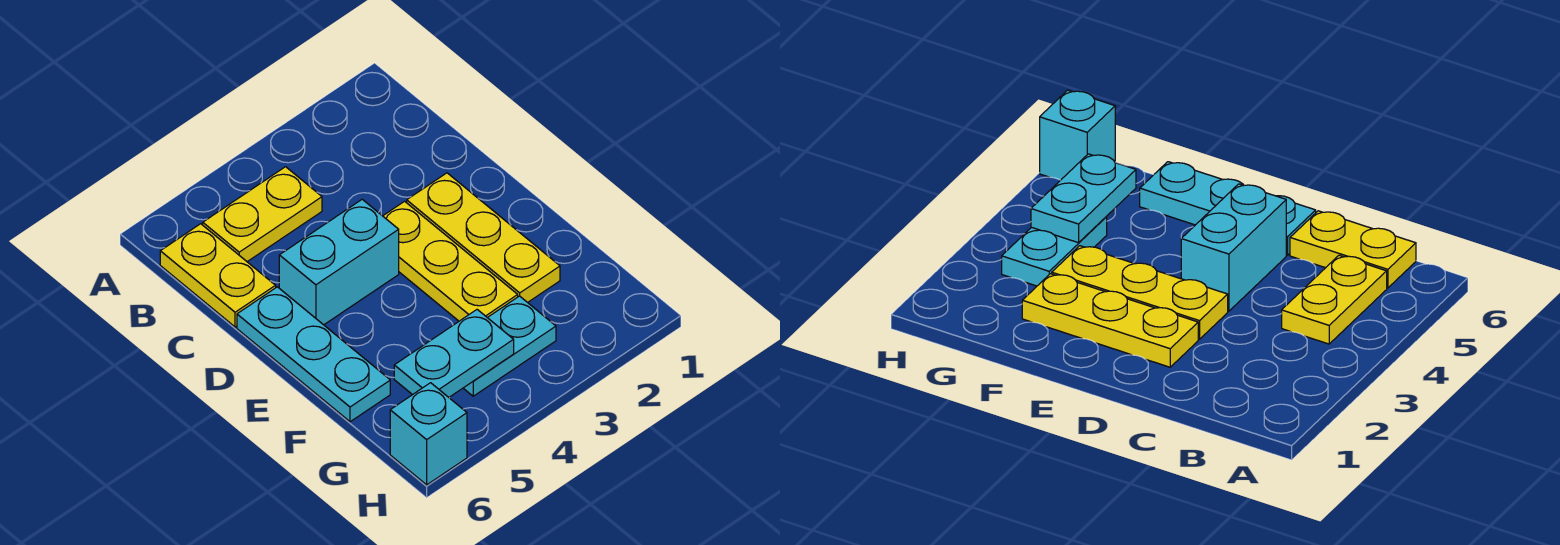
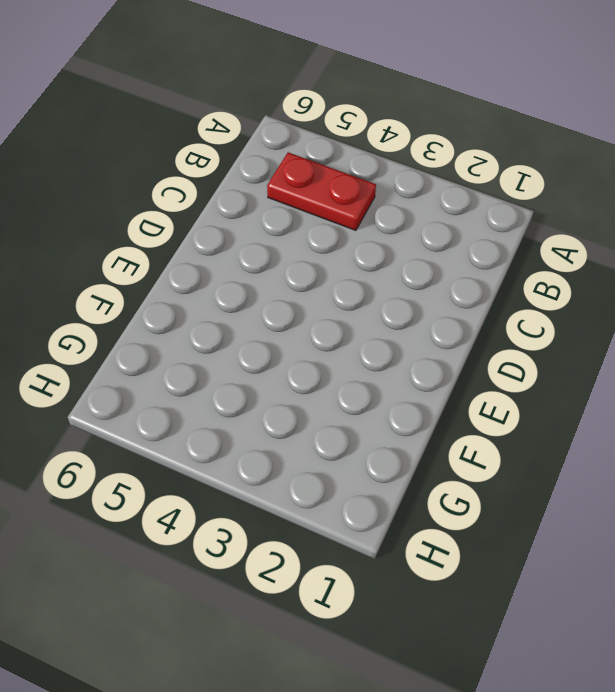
red plate B4:B5 level 1 -> yellow plate B4:B5 level 1
none -> yellow plate B6:C6 level 1
none -> yellow plate D2:F2 level 1

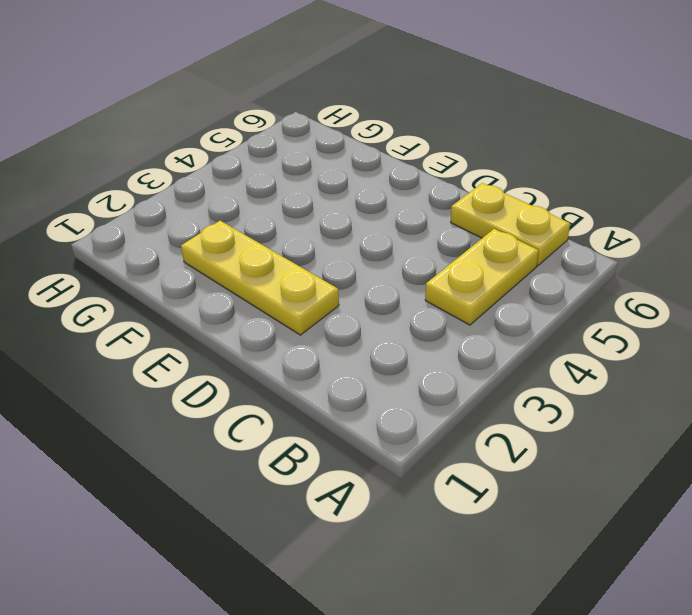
none -> yellow plate D3:F3 level 1
none -> cyan brick D4:D5 level 1

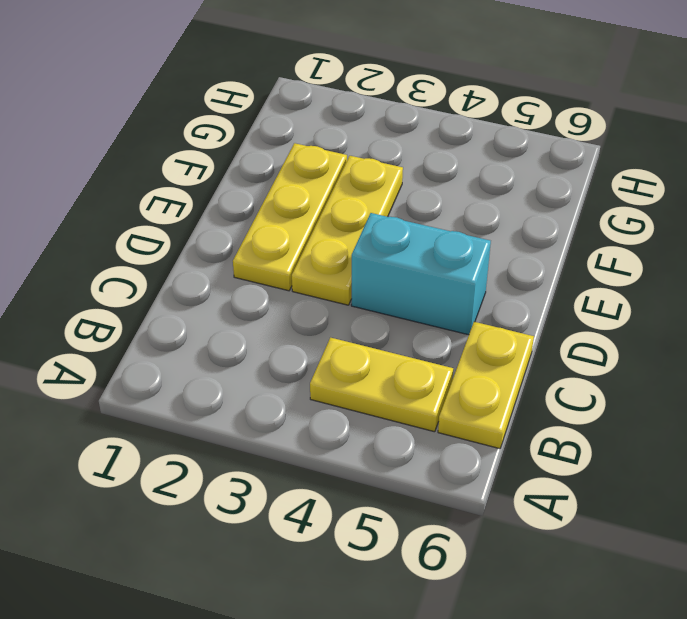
none -> cyan plate D6:F6 level 1
none -> cyan plate G3:G4 level 1

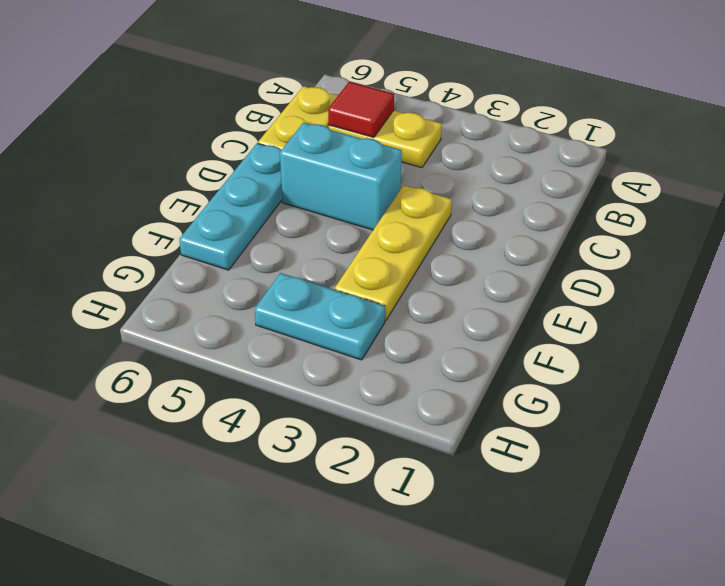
red tile B5 level 2 -> none
none -> yellow plate D2:F2 level 1
none -> cyan brick H6 level 1

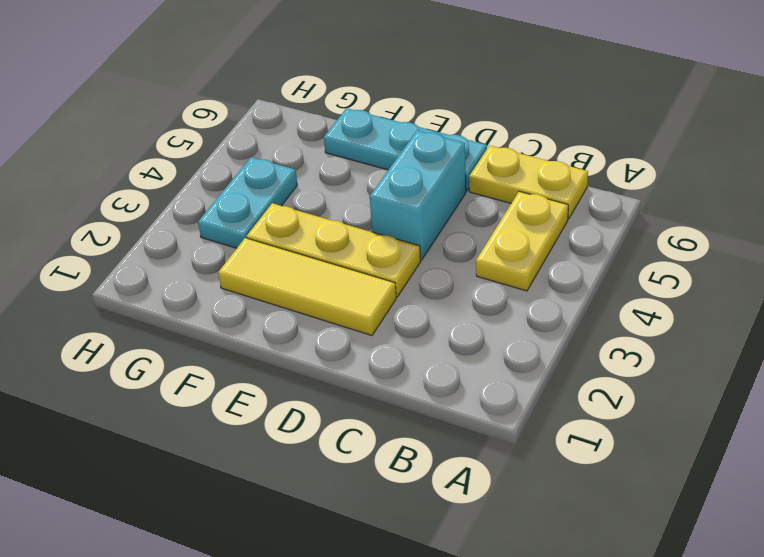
yellow tile D2:F2 level 1 -> yellow plate D2:F2 level 1
none -> cyan brick H6 level 1
none -> cyan plate G4:G5 level 2

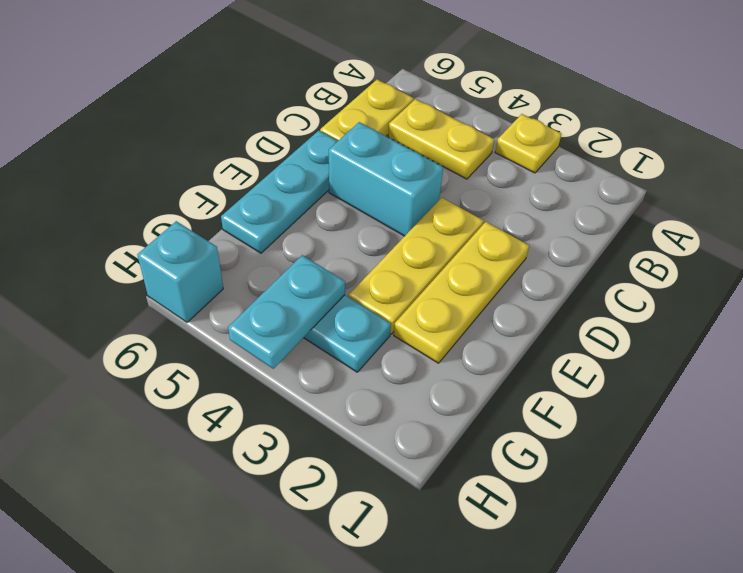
yellow plate A3 level 1 -> none
cyan plate G4:H4 level 2 -> cyan plate G4:G5 level 2

